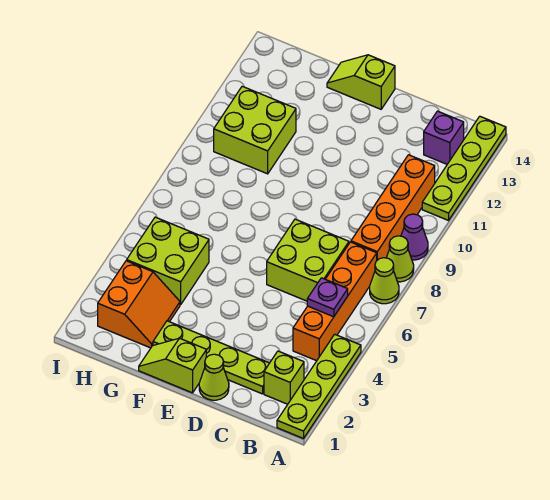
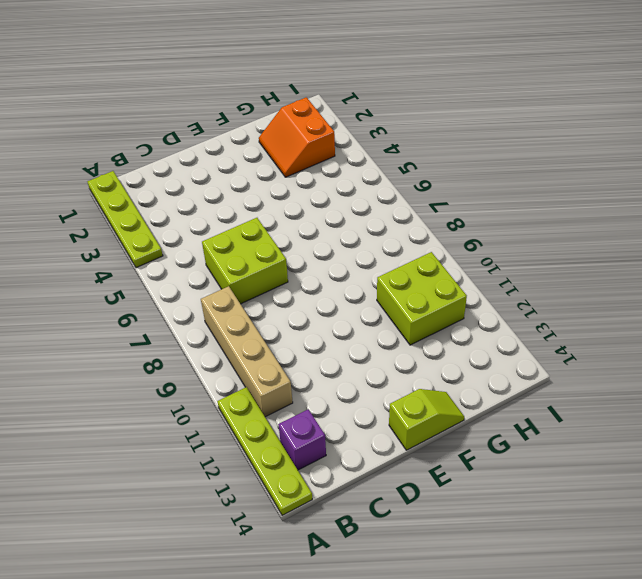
tan brick B8:B11 level 1 -> orange brick B8:B11 level 1
none -> lime cone A7 level 1
none -> lime cone A8 level 1
none -> purple cone A9 level 1

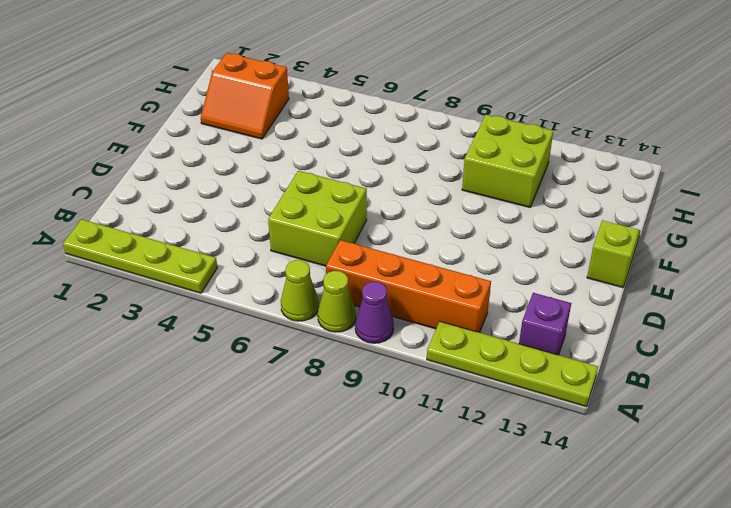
none -> lime brick B2 level 1
none -> orange brick B4:B7 level 1
none -> lime plate C2:F2 level 1

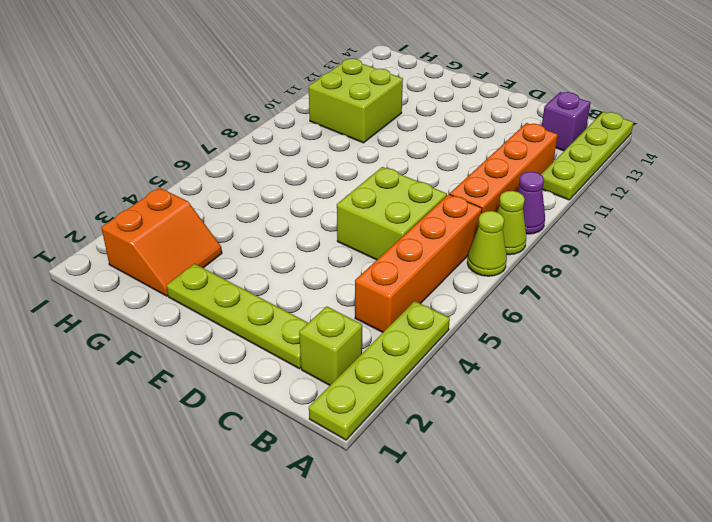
none -> lime cone D1 level 1
none -> lime slope E1:F1 level 1 top E
none -> lime slope E14:F14 level 1 top E

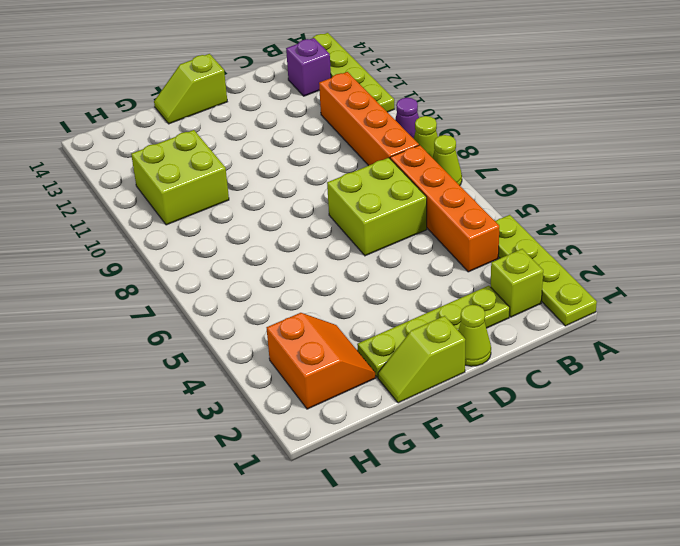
none -> lime brick G4:H5 level 1
none -> purple plate B5 level 2

